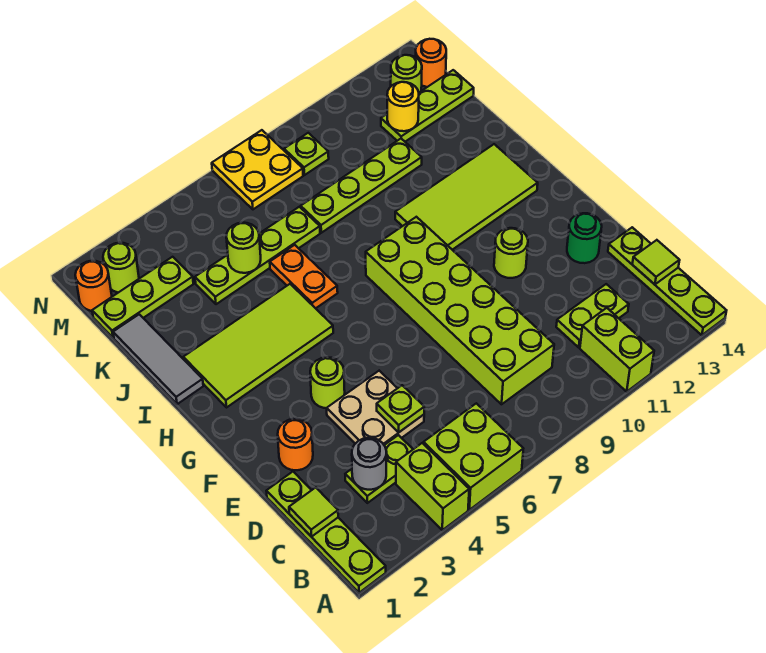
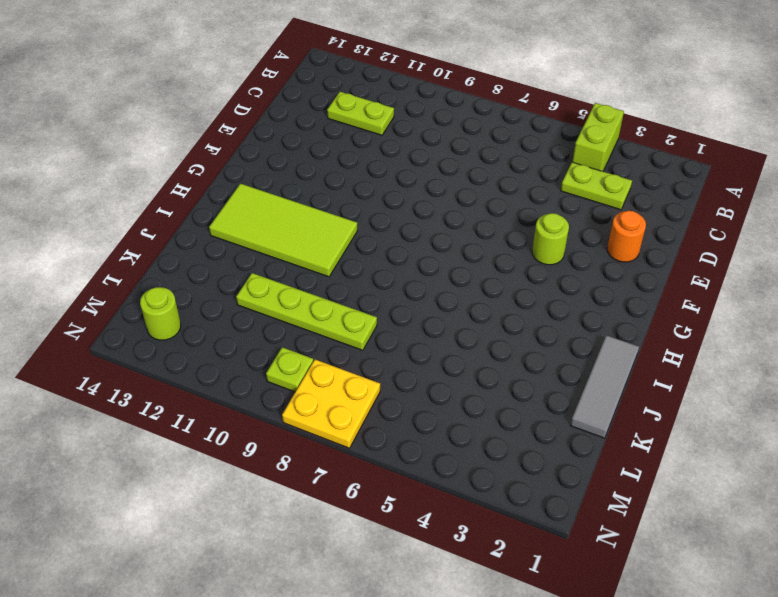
none -> lime plate A1:D1 level 1
none -> lime brick A5:B6 level 1
none -> lime brick A11:B11 level 1
none -> lime plate A14:D14 level 1

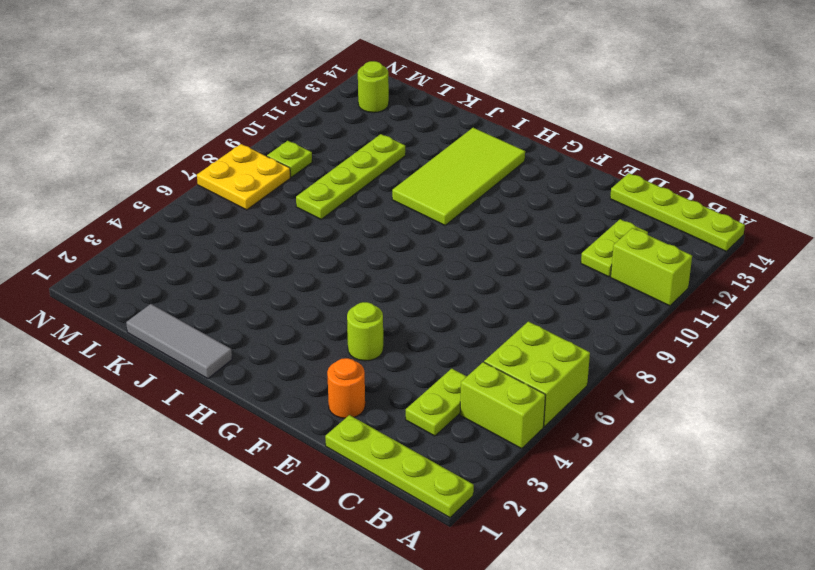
none -> lime brick C8:H9 level 1
none -> tan plate D4:E5 level 1
none -> green round brick E13 level 1
none -> lime round brick F11 level 1

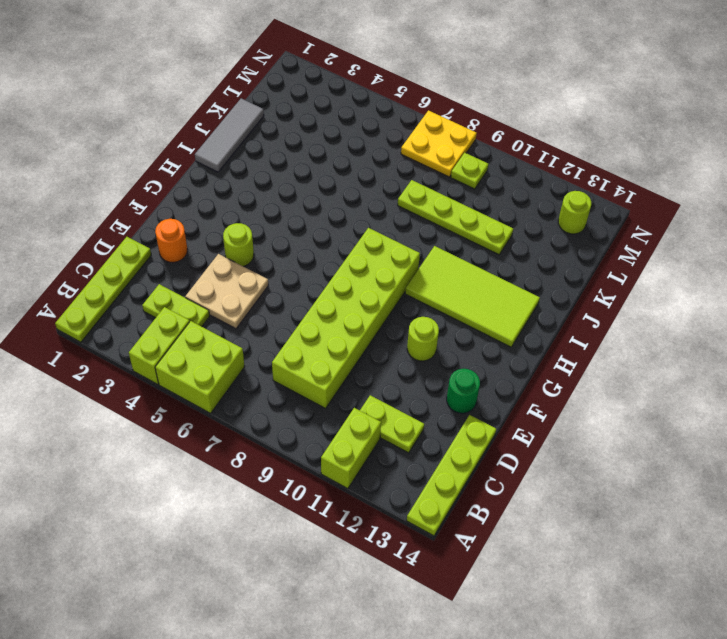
none -> lime tile H2:I5 level 1
none -> orange plate I6:J6 level 1
none -> lime plate K4:K7 level 1
none -> lime plate L1:L3 level 1

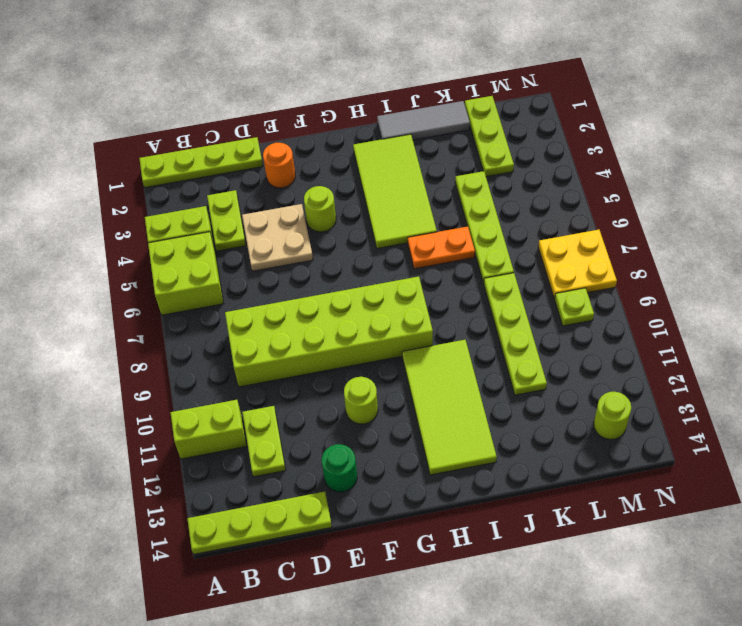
none -> lime plate L12:L14 level 1
none -> orange round brick M1 level 1
none -> lime round brick M2 level 1
none -> orange round brick M14 level 1

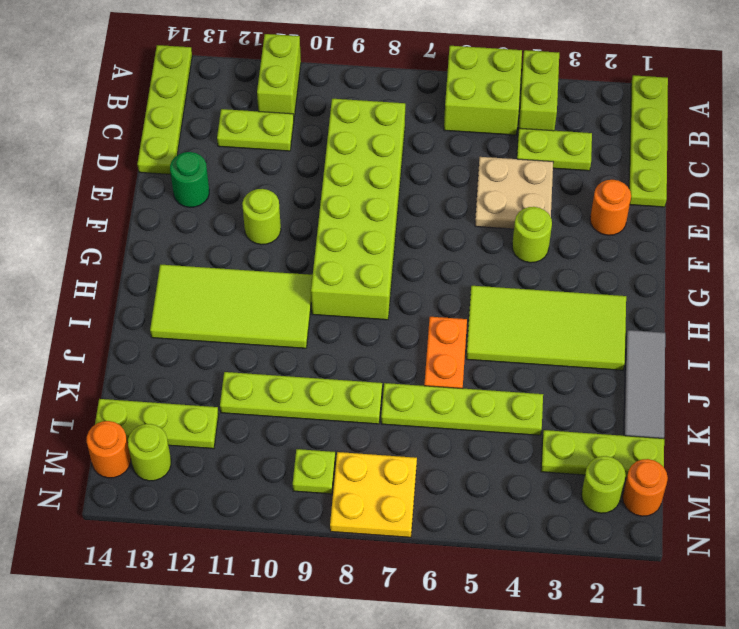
none -> lime tile C1 level 2
none -> grey round brick C3 level 2
none -> lime tile C14 level 2
none -> lime plate D5 level 2

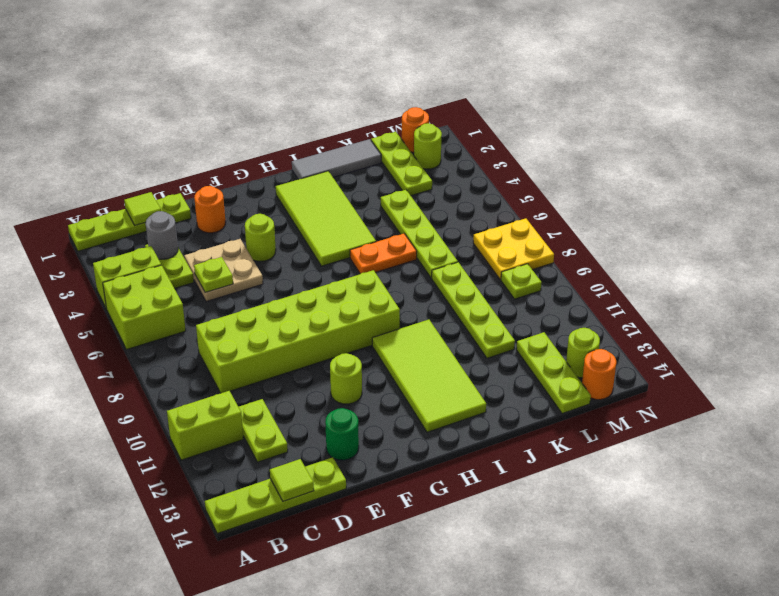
none -> lime round brick K5 level 2
none -> yellow round brick L12 level 2

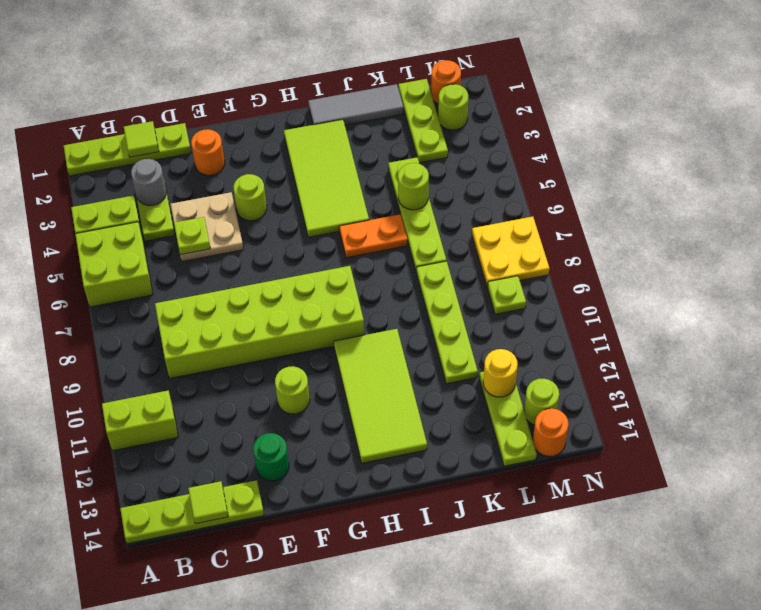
none -> lime plate C11:C12 level 1

